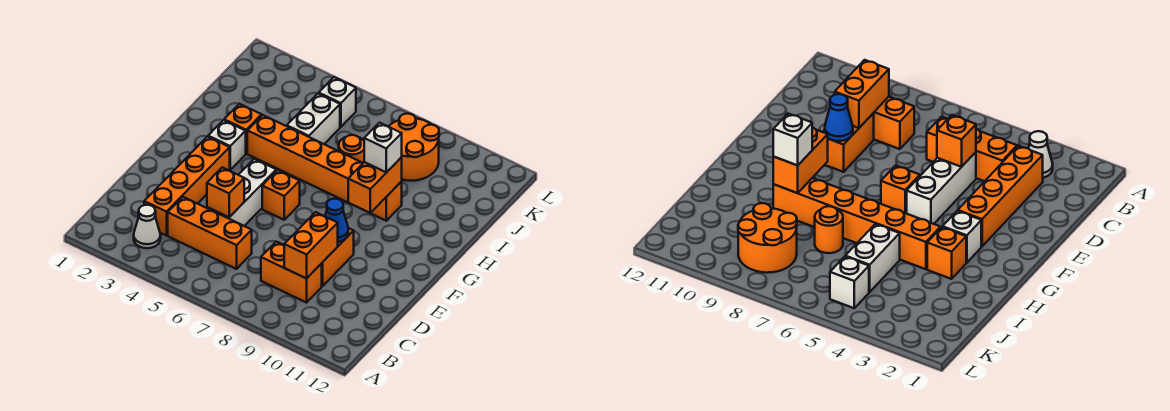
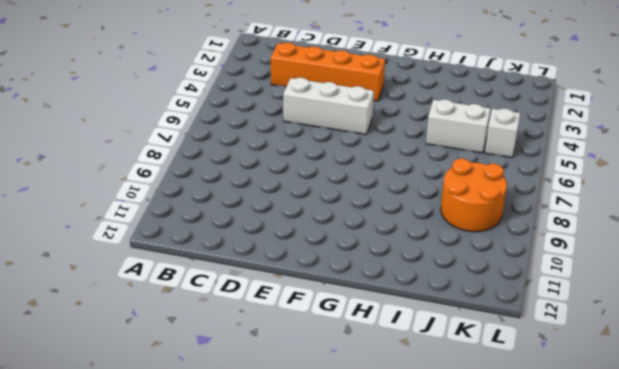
none -> white cone B3 level 1
none -> orange brick C4:C6 level 1
none -> orange brick C8:C9 level 1

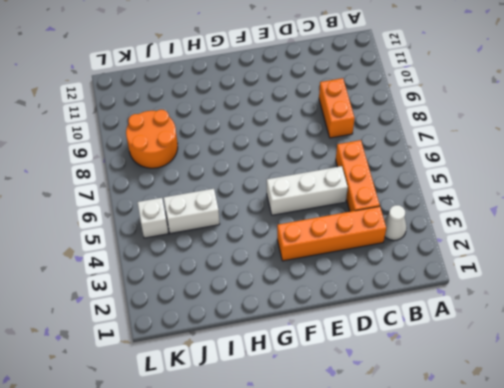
none -> orange brick D9:E9 level 1
none -> orange brick F6 level 1
none -> white brick G3 level 1

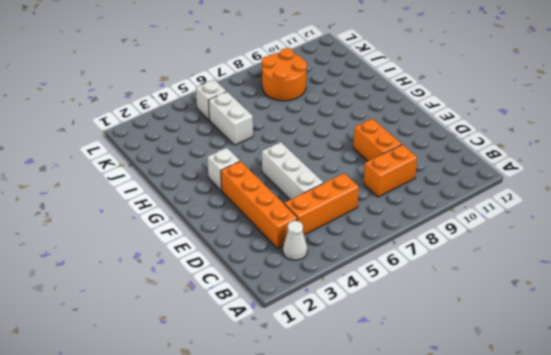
none -> orange brick F6 level 1
none -> orange brick H3 level 1
none -> orange brick H4:H9 level 1

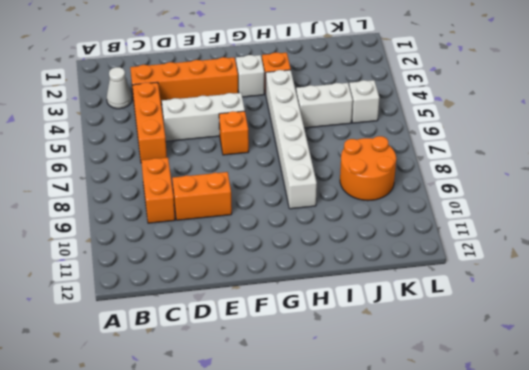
white brick H4:H9 level 1 -> orange brick H4:H9 level 1
none -> orange round brick I7 level 1
none -> orange brick C9:D9 level 2
none -> orange brick D5 level 2

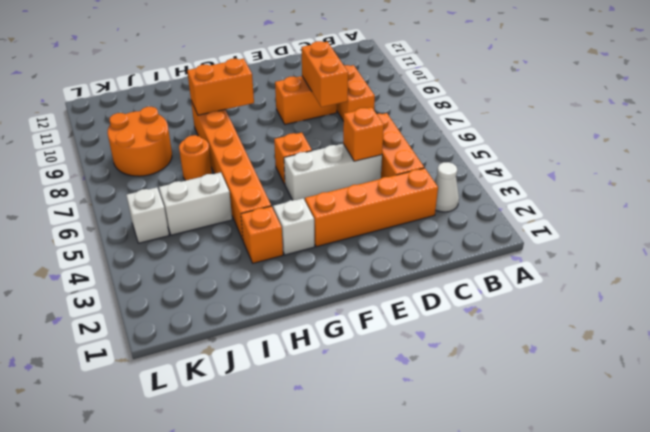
orange brick D8:D9 level 2 -> orange brick C9:D9 level 2
none -> blue cone E9 level 2
none -> white brick H9 level 3

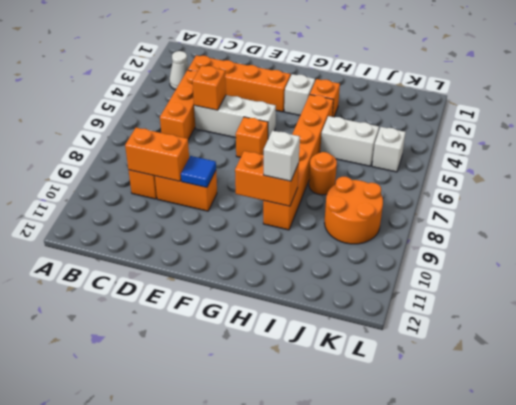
blue tile E9 level 2 -> blue cone E9 level 2

